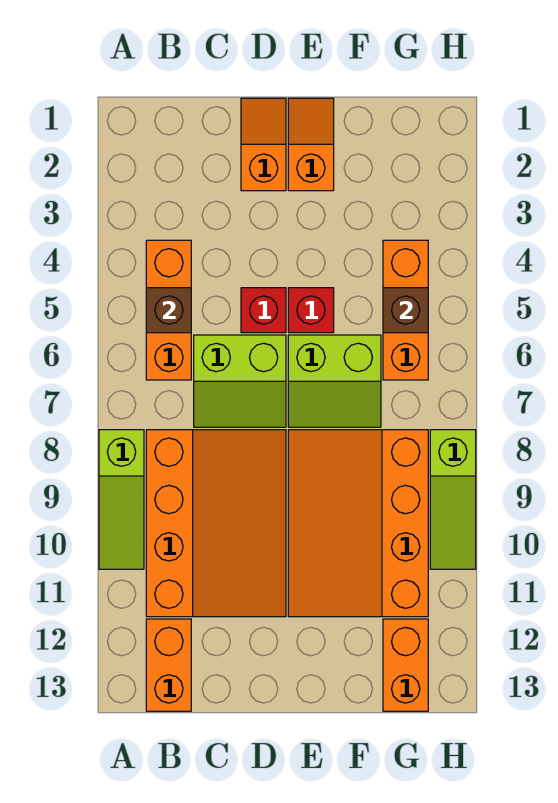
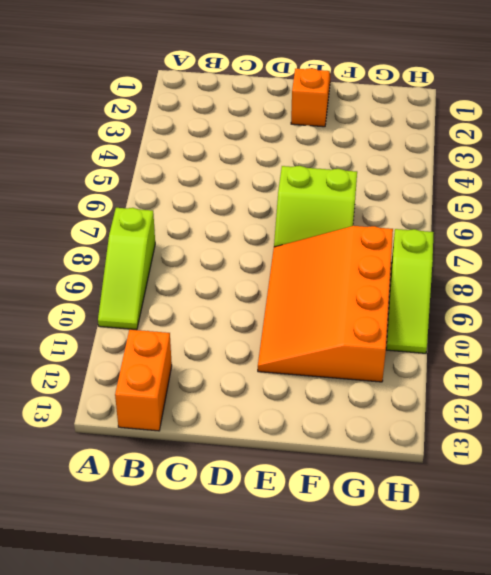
none -> orange brick B4:B6 level 1
none -> orange slope B8:D11 level 1 top B
none -> lime slope C6:D7 level 1 top 6

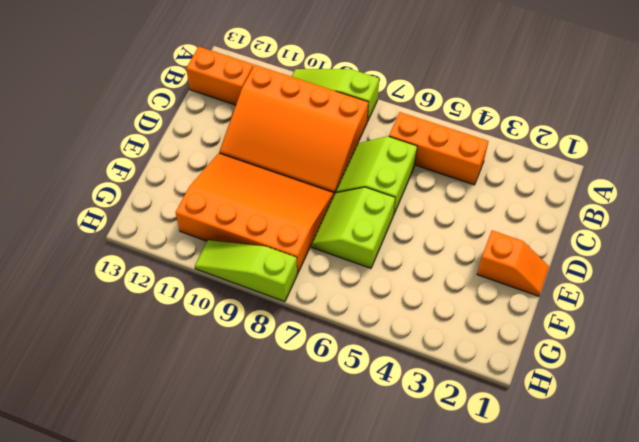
none -> orange slope D1:D2 level 1 top 2
none -> red brick D5 level 1
none -> red brick E5 level 1

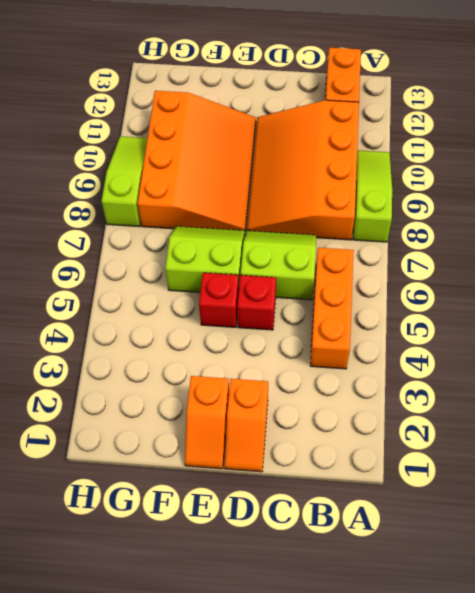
none -> orange brick G4:G6 level 1
none -> orange brick G12:G13 level 1
none -> brown brick B5 level 2

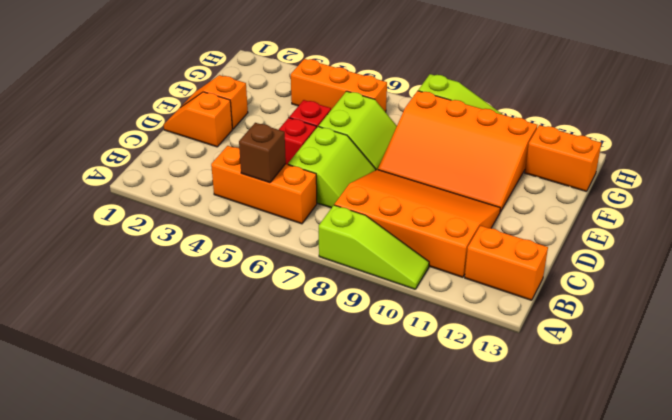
none -> brown brick G5 level 2

